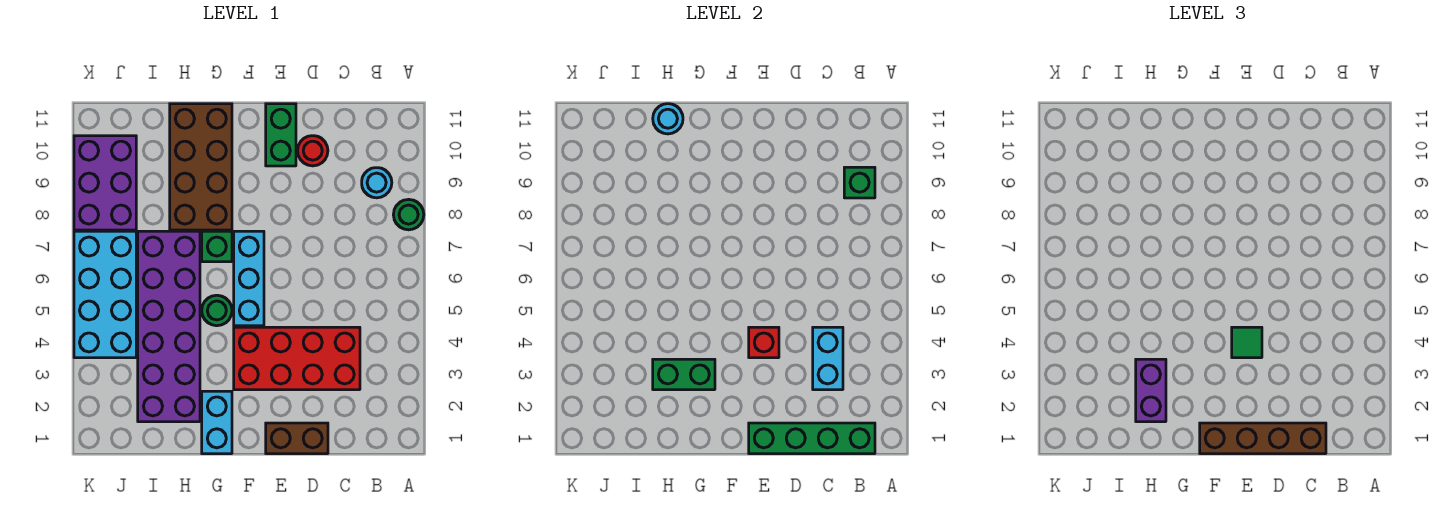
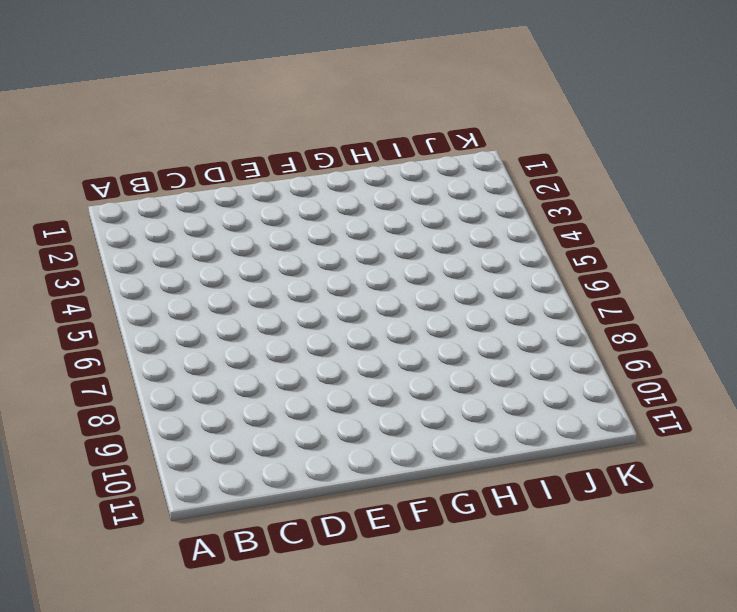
none -> green round brick A8 level 1
none -> cyan round brick B9 level 1
none -> red brick C3:F4 level 1

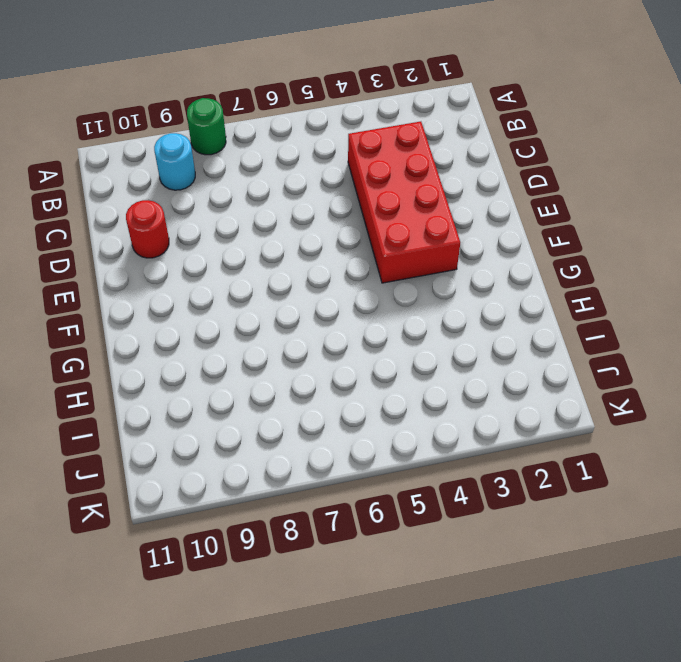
none -> brown brick D1:E1 level 1
none -> green brick E10:E11 level 1
none -> cyan brick F5:F7 level 1

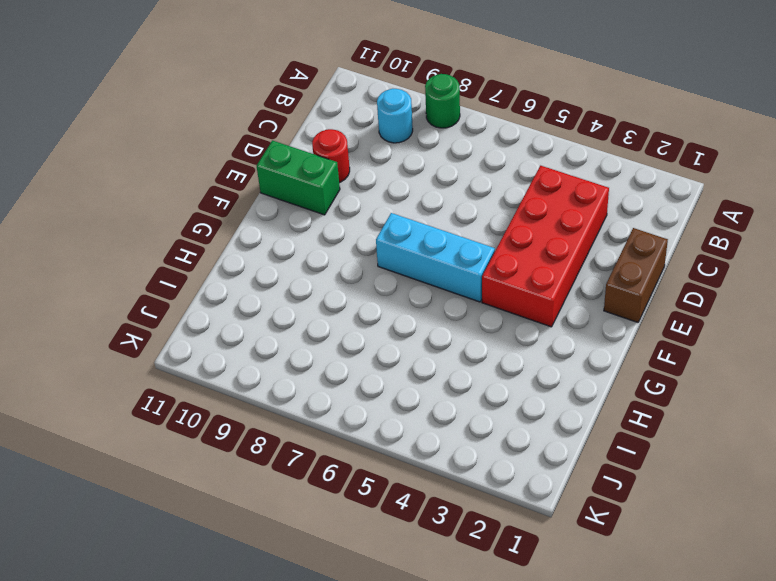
none -> cyan brick G1:G2 level 1
none -> green round brick G5 level 1
none -> green brick G7 level 1

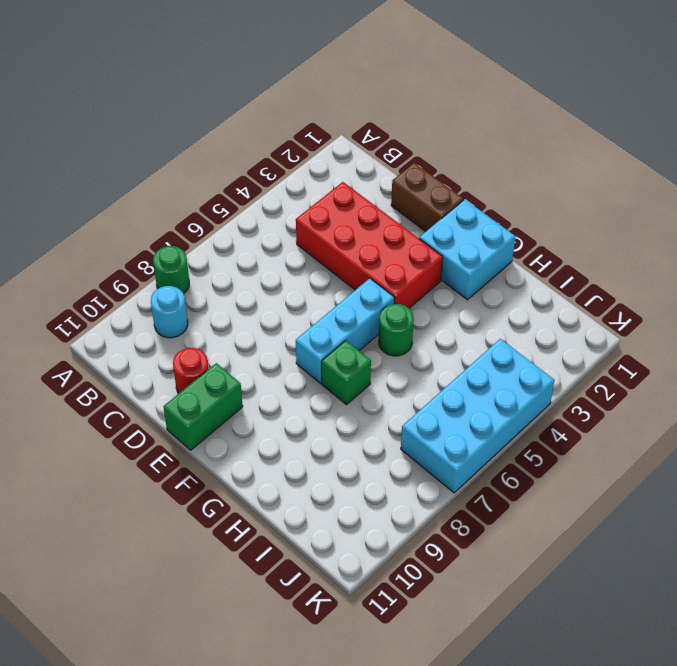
cyan brick F1:G2 level 1 -> cyan brick G1:G2 level 1
none -> brown brick G8:H11 level 1
none -> purple brick H2:I7 level 1
none -> purple brick J8:K10 level 1

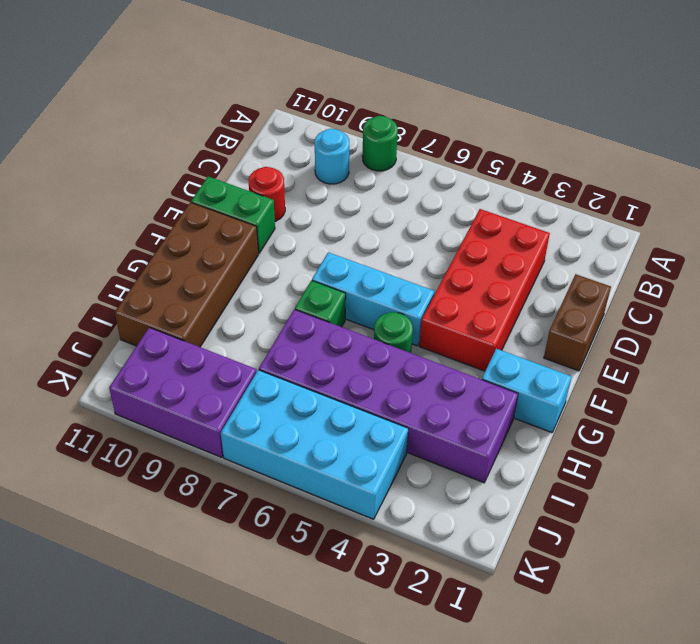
brown brick F10:I11 level 1 -> brown brick G8:H11 level 1
none -> green brick B1:E1 level 2
none -> green brick B9 level 2
none -> cyan brick C3:C4 level 2

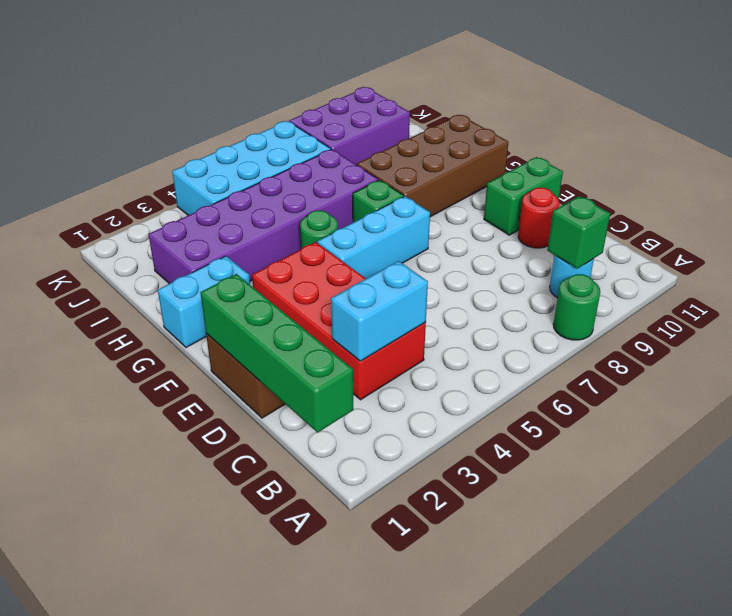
none -> red brick E4 level 2
none -> green brick G3:H3 level 2
none -> cyan round brick H11 level 2

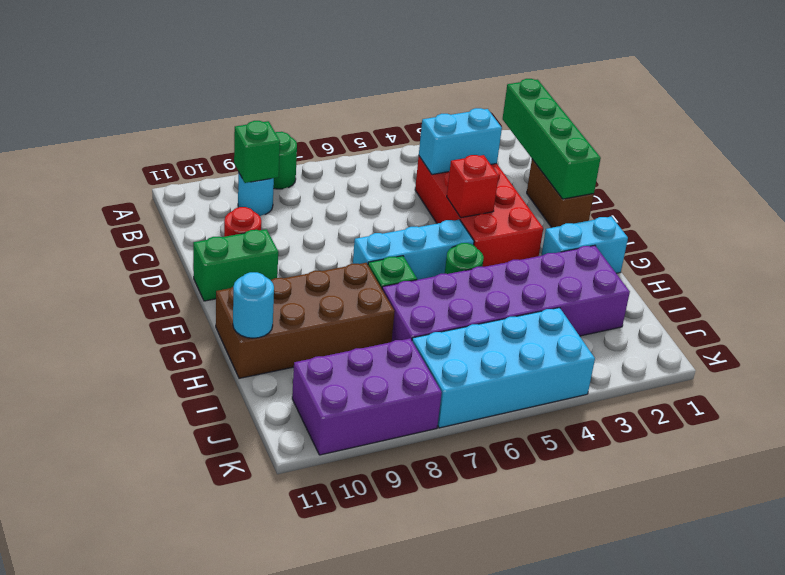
none -> green brick G3:H3 level 2
none -> brown brick C1:F1 level 3
none -> green tile E4 level 3

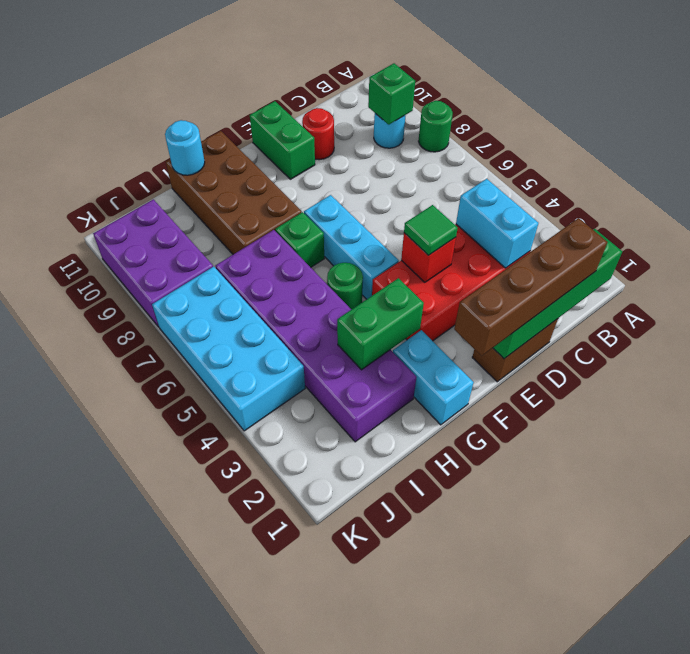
none -> purple brick H2:H3 level 3

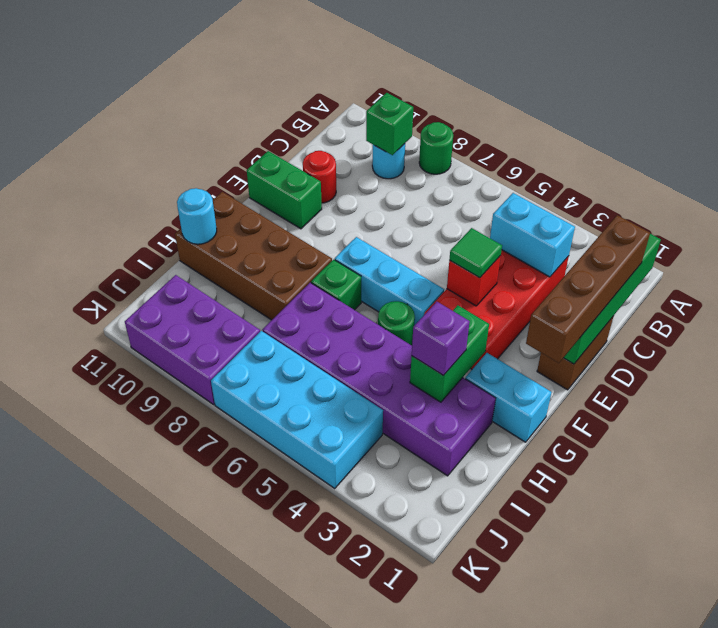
purple brick H3 level 3 -> purple brick H2:H3 level 3

